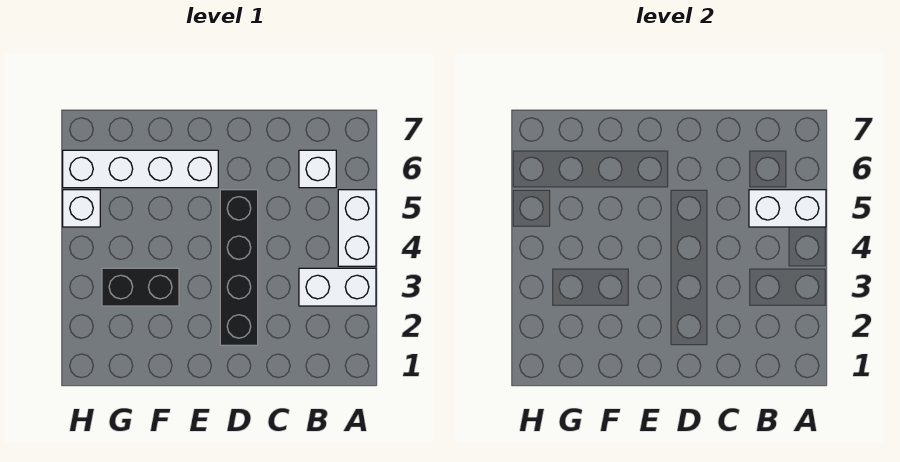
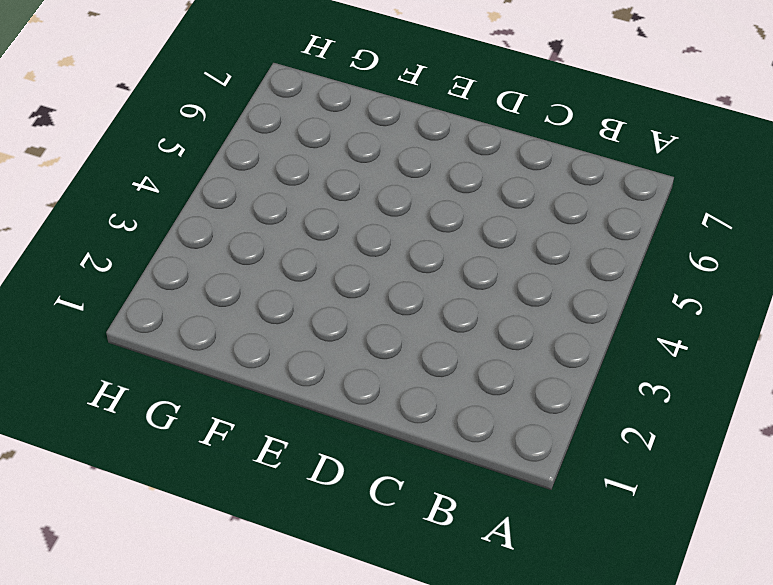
none -> white brick A3:B3 level 1
none -> white brick A4:A5 level 1

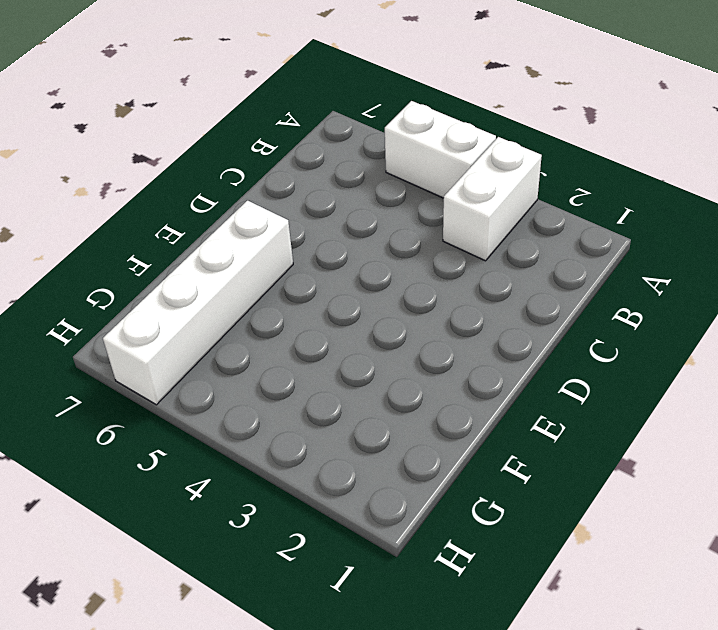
none -> white brick B6 level 1
none -> black brick D2:D5 level 1

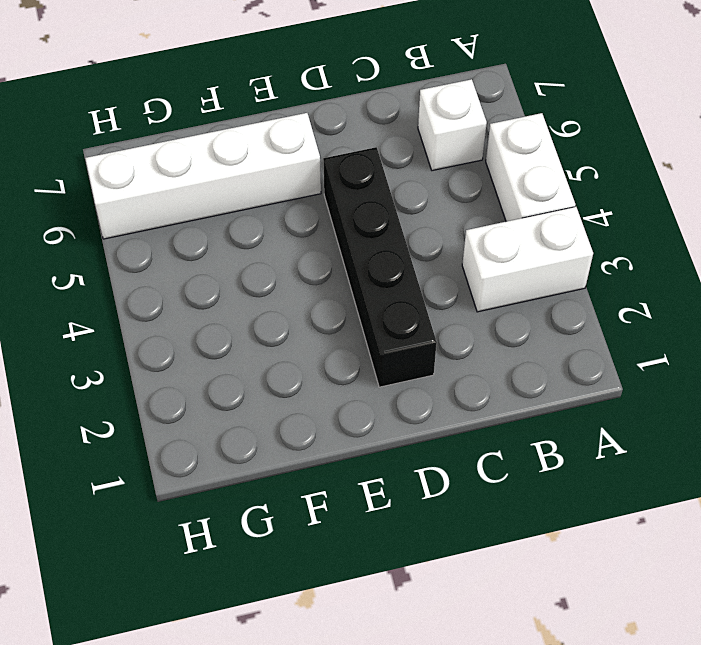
none -> black brick F3:G3 level 1
none -> white brick H5 level 1

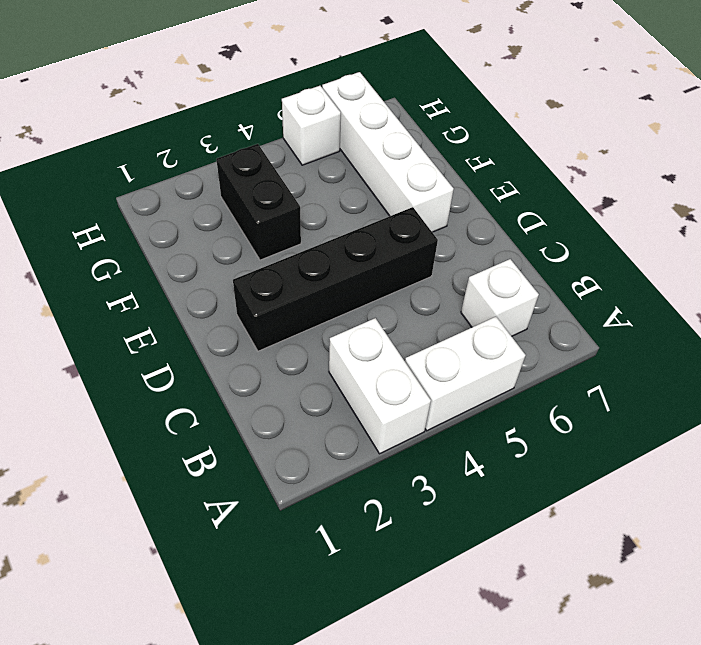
none -> white brick A5:B5 level 2

